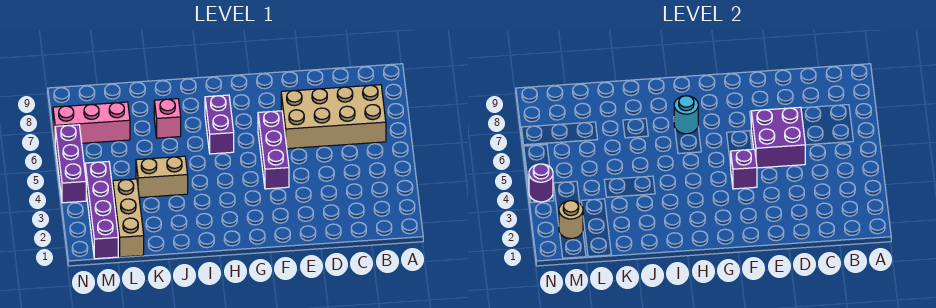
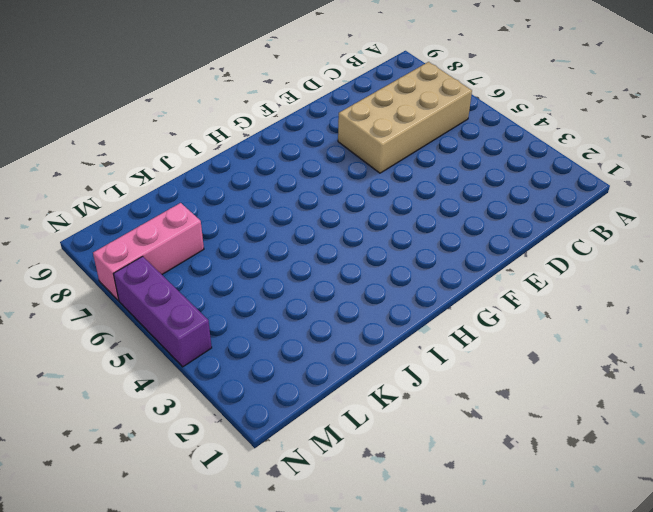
none -> purple brick F4:F6 level 1
none -> purple brick H6:H7 level 1
none -> tan brick J4:K4 level 1

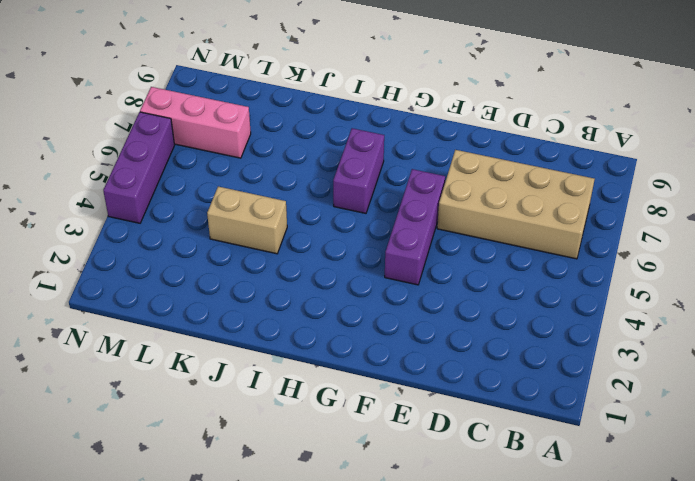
none -> pink brick J7 level 1
none -> tan brick L1:L3 level 1
none -> purple brick M1:M4 level 1

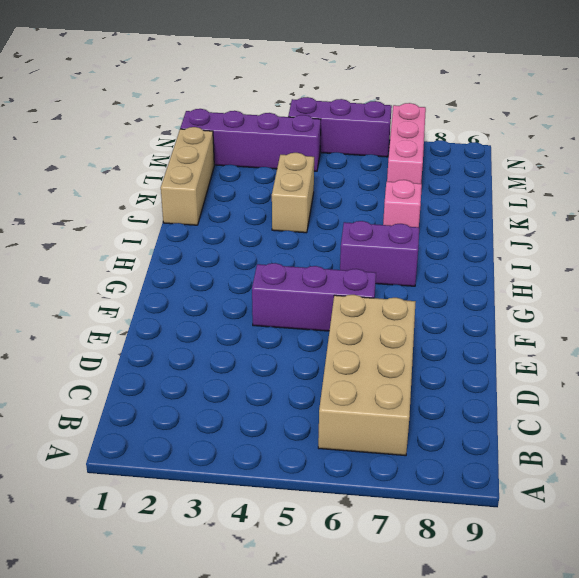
tan brick J1:L1 level 1 -> tan brick L1:L3 level 1
none -> purple brick D5:E6 level 2
none -> purple brick F4 level 2
none -> cyan round brick H7 level 2

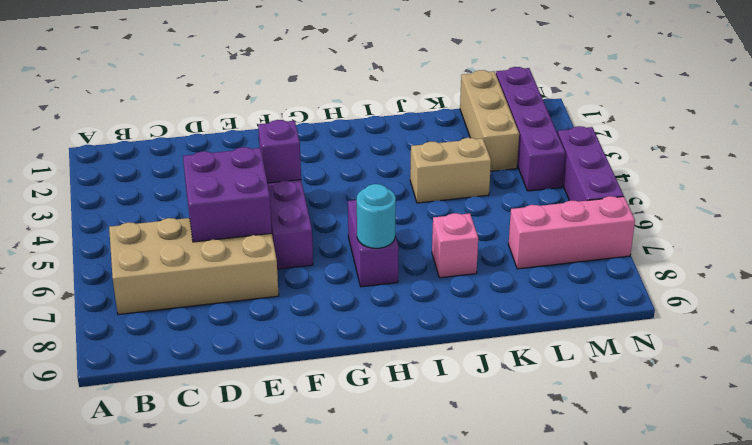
none -> tan round brick M2 level 2
none -> purple round brick N4 level 2

